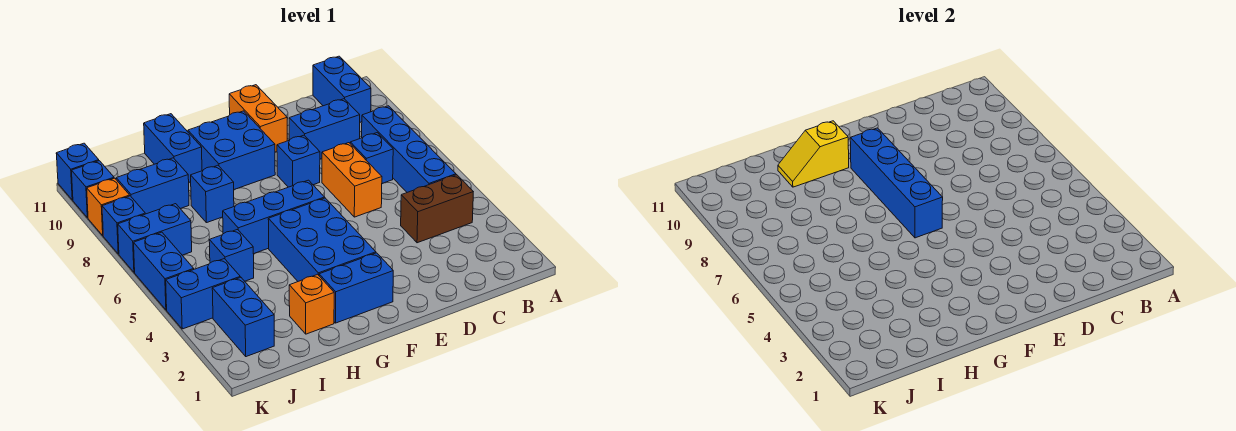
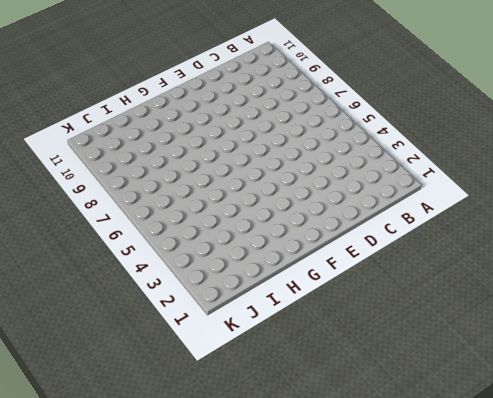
none -> brown brick B4:C4 level 1
none -> blue brick B5:B8 level 1
none -> blue brick B10:B11 level 1

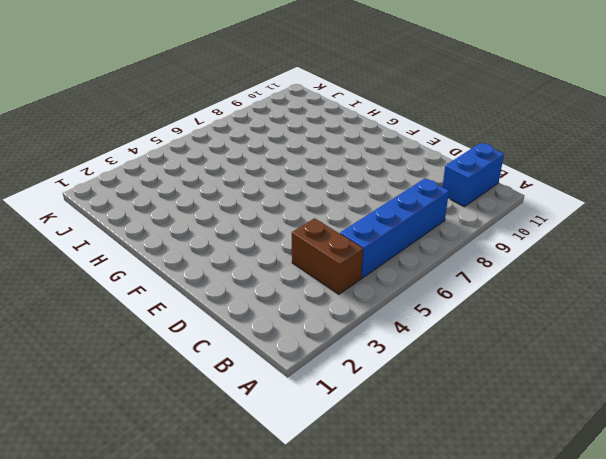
none -> blue brick C7 level 1
none -> blue brick C9:D9 level 1
none -> orange brick D6:D7 level 1

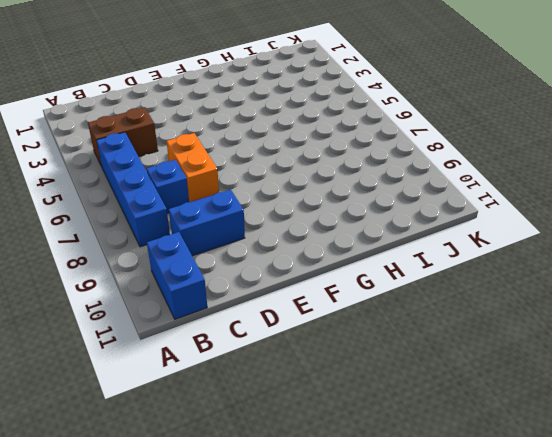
none -> blue brick E8 level 1
none -> orange brick E10:E11 level 1
none -> blue brick F2:G2 level 1

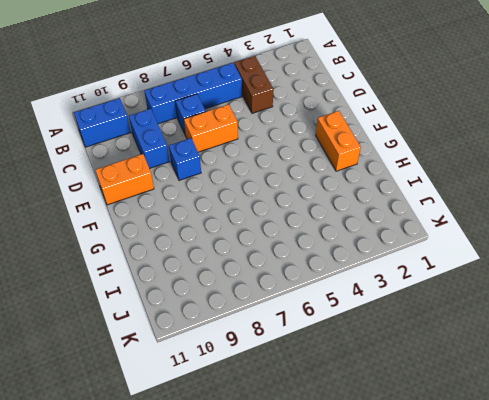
orange brick F2:G2 level 1 -> blue brick F2:G2 level 1
none -> blue brick F3:G5 level 1
none -> blue brick F6:H6 level 1
none -> blue brick F9:G10 level 1

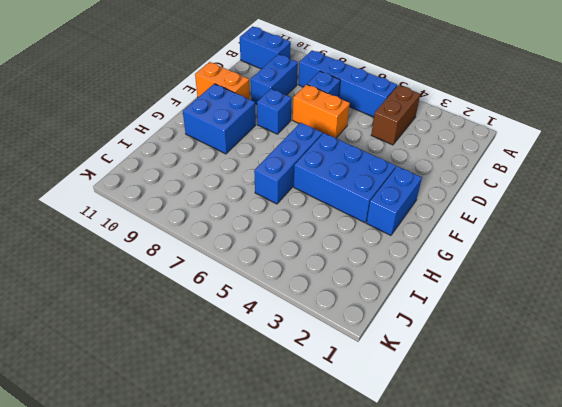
none -> orange brick H2 level 1
none -> blue brick H8 level 1
none -> blue brick H10:H11 level 1

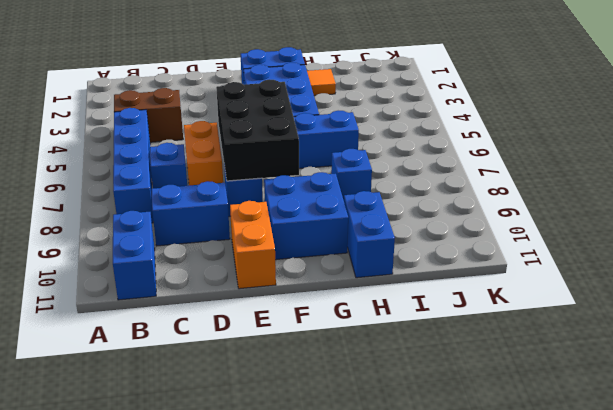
black brick E6:F8 level 2 -> blue brick F6:F9 level 2
orange tile H2 level 1 -> orange brick H2 level 1
none -> blue brick I5 level 1
none -> blue brick I9:J9 level 1
none -> blue brick J2:J3 level 1

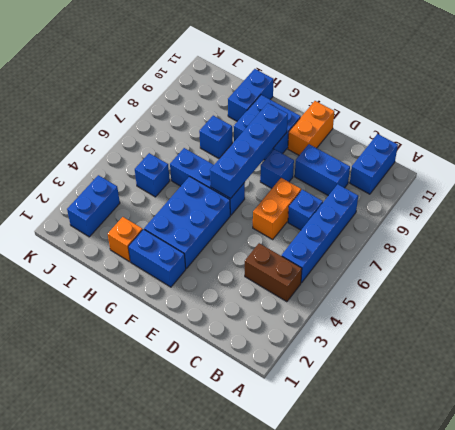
none -> blue brick I9:J9 level 1
none -> blue brick J4:K4 level 1
none -> blue brick J7:K7 level 1

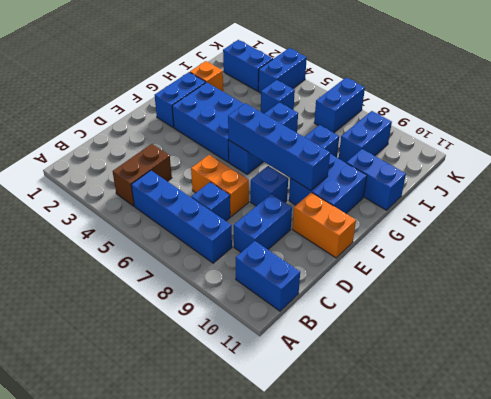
none -> blue brick K5:K6 level 1
none -> blue brick K8 level 1
none -> orange brick K9 level 1

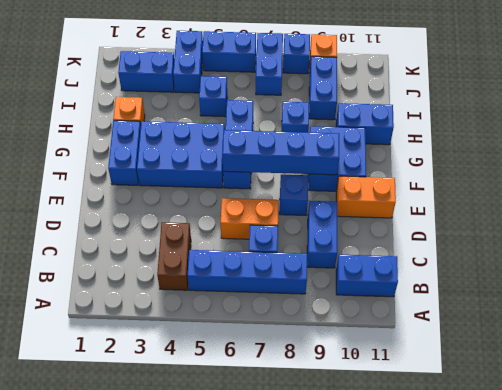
none -> blue brick K10 level 1
none -> blue brick K11 level 1
none -> yellow slope G10:H10 level 2 top G

